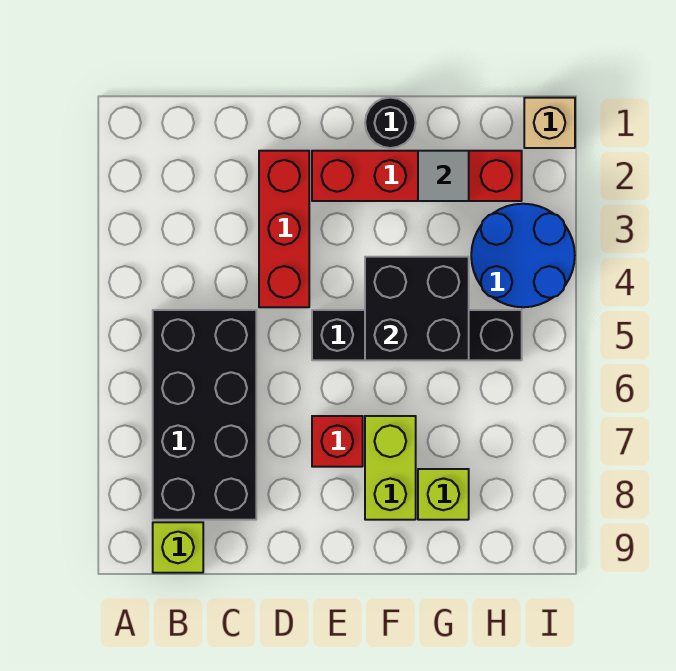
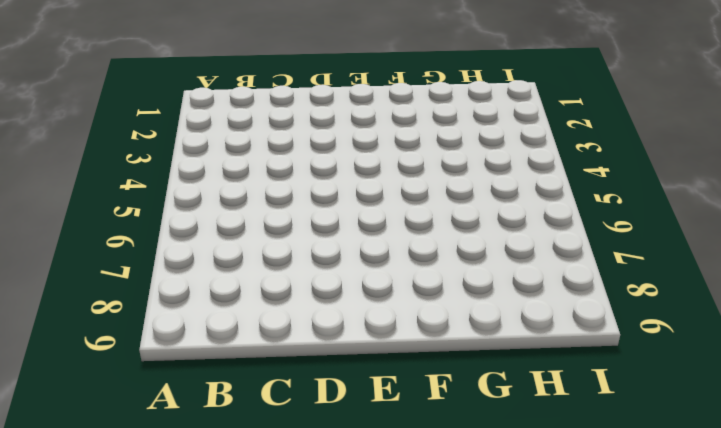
none -> black brick B5:C8 level 1
none -> lime brick B9 level 1
none -> red brick D2:D4 level 1

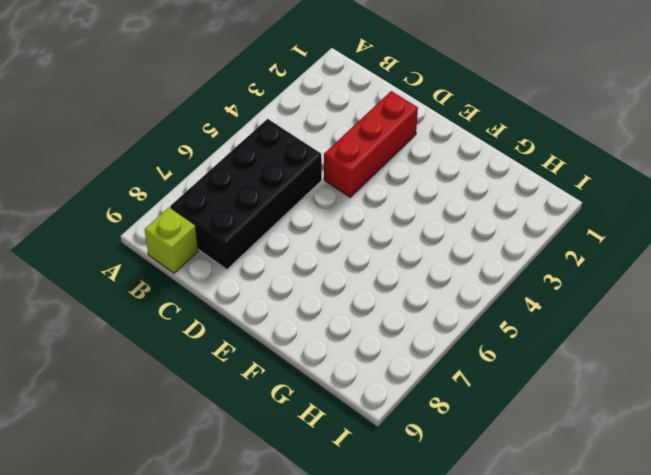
none -> red brick E2:H2 level 1
none -> black brick E5:H5 level 1
none -> red brick E7 level 1

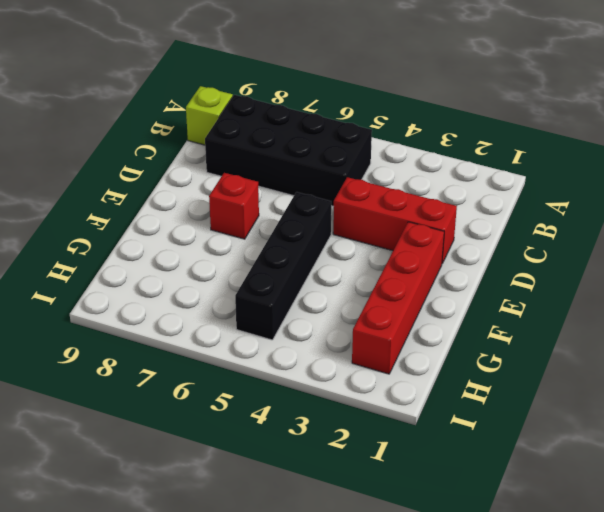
none -> black round brick F1 level 1
none -> lime brick F7:F8 level 1
none -> lime brick G8 level 1

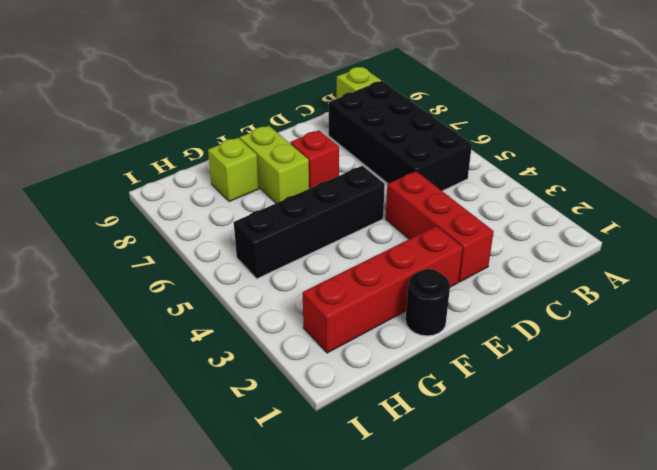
none -> blue round brick H3:I4 level 1
none -> tan brick I1 level 1
none -> black brick F4:G5 level 2

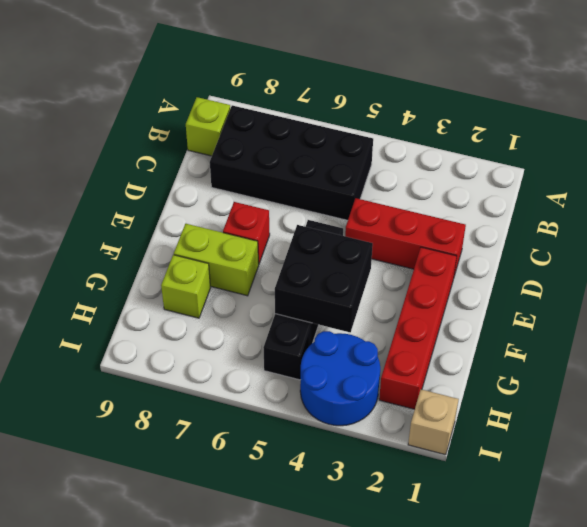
none -> black round brick F1 level 1
none -> grey tile G2 level 2

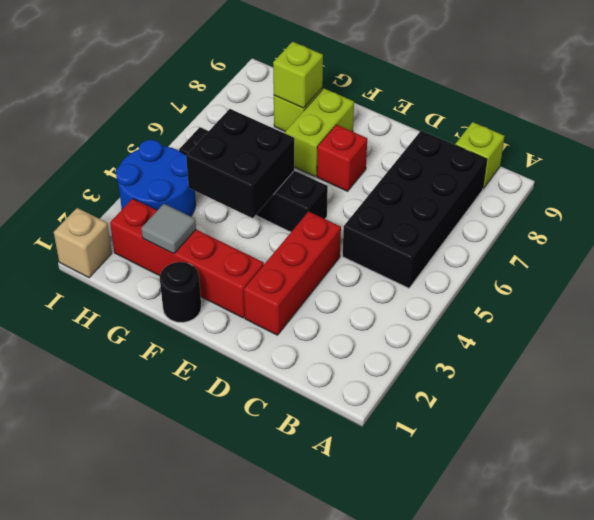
lime brick G8 level 2 -> none

